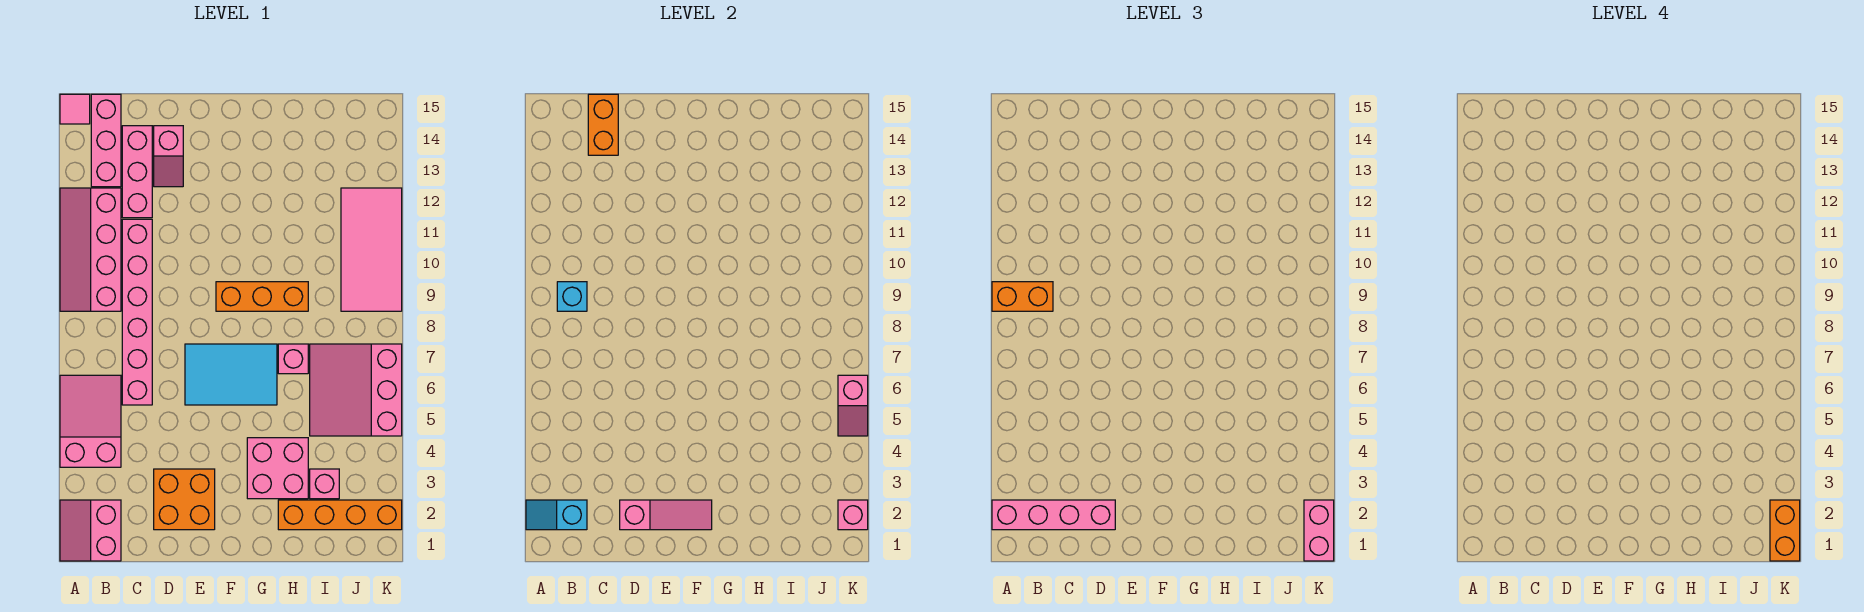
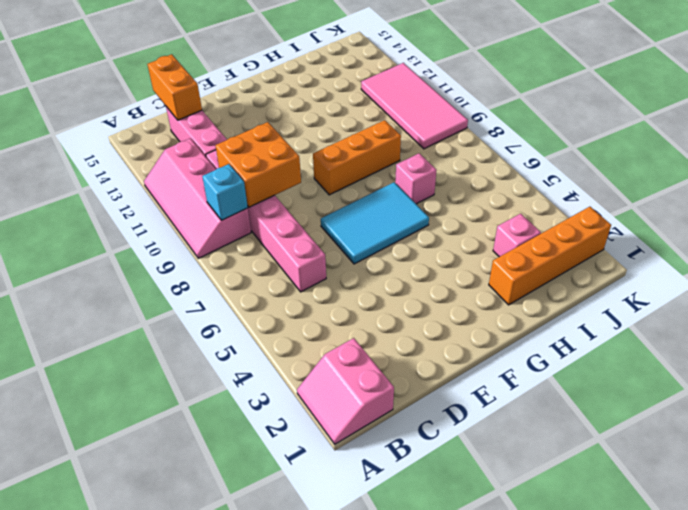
orange brick C9:D10 level 2 -> orange brick D2:E3 level 1
none -> pink slope A4:B6 level 1 top 4
none -> pink tile A15 level 1
none -> pink brick B13:B15 level 1

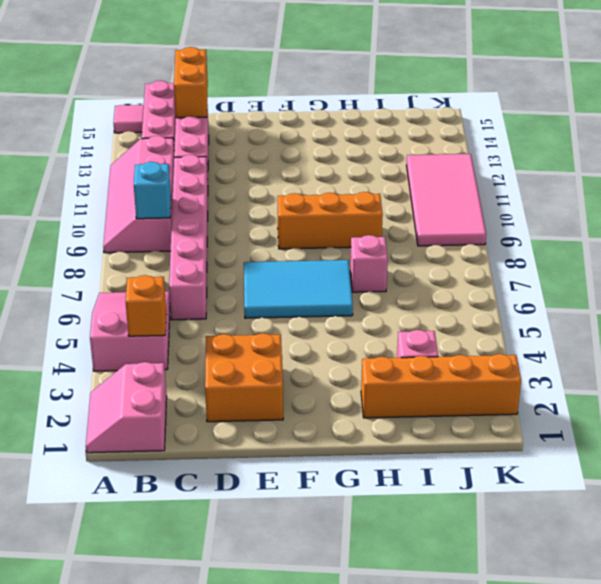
orange brick B4 level 2 -> none
none -> pink slope D13:D14 level 1 top 14
none -> pink brick G3:H4 level 1
none -> pink slope I5:K7 level 1 top K

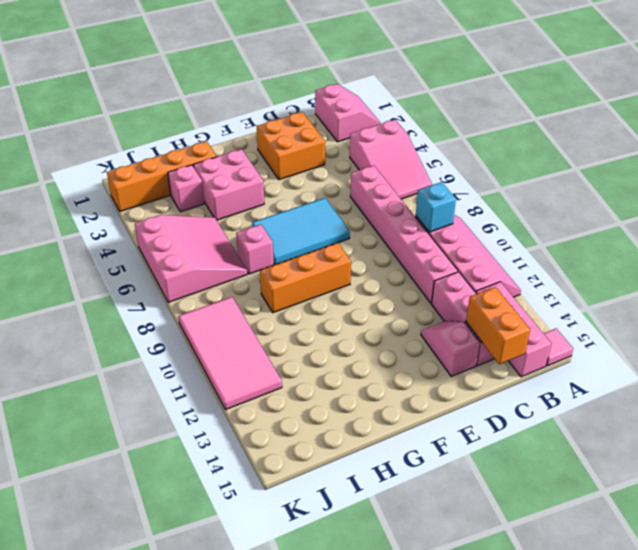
none -> cyan slope A2:B2 level 2 top B
none -> pink slope D2:F2 level 2 top D
none -> pink brick K2 level 2

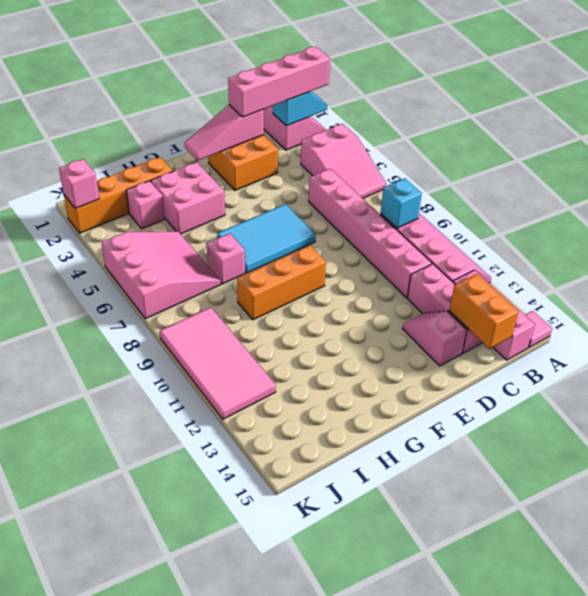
none -> pink slope K5:K6 level 2 top 6
none -> orange brick A9:B9 level 3
none -> pink brick K1:K2 level 3

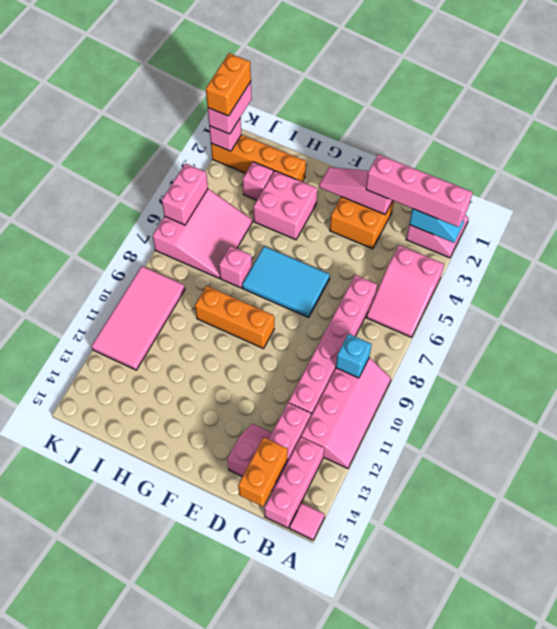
pink brick K5:K6 level 2 -> pink slope K5:K6 level 2 top 6
none -> orange brick A9:B9 level 3

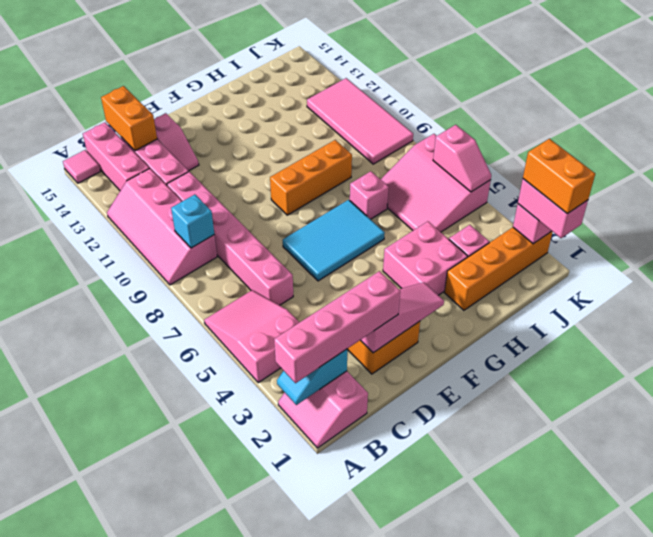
none -> orange brick A9:B9 level 3

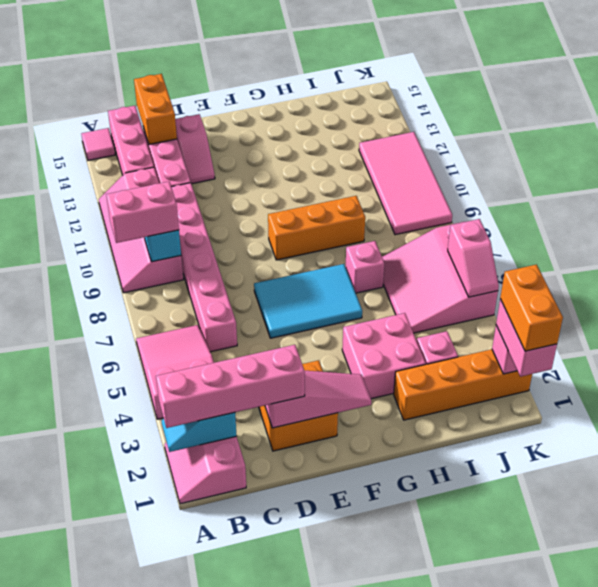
pink brick A9:B9 level 3 -> orange brick A9:B9 level 3

